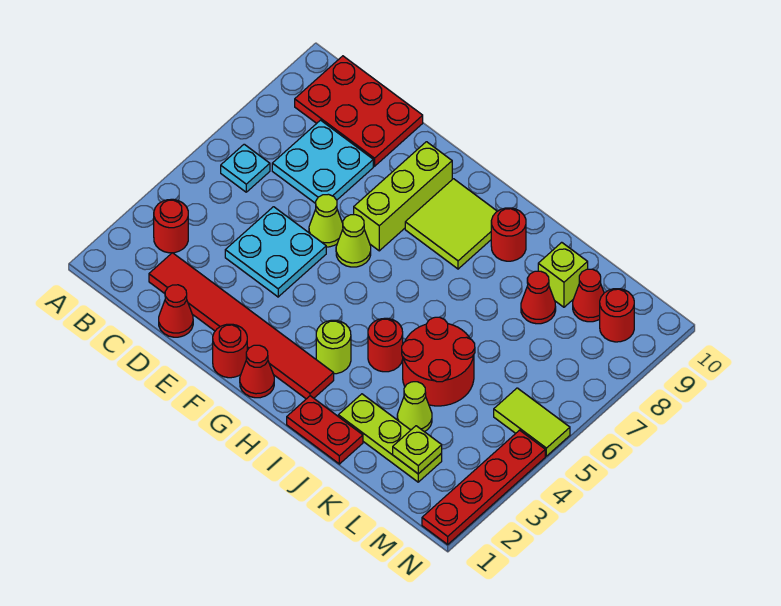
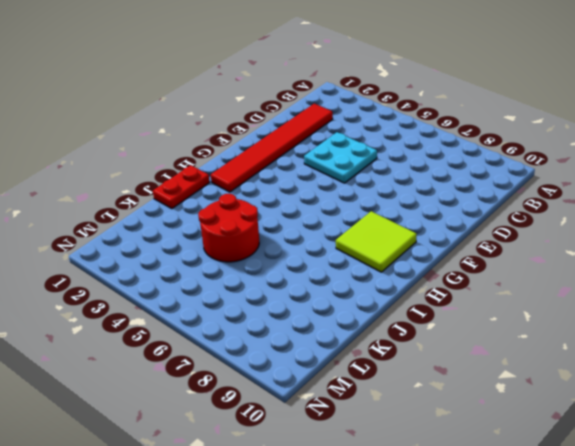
none -> red round brick B3 level 1
none -> cyan plate B6 level 1
none -> red plate B9:D10 level 1

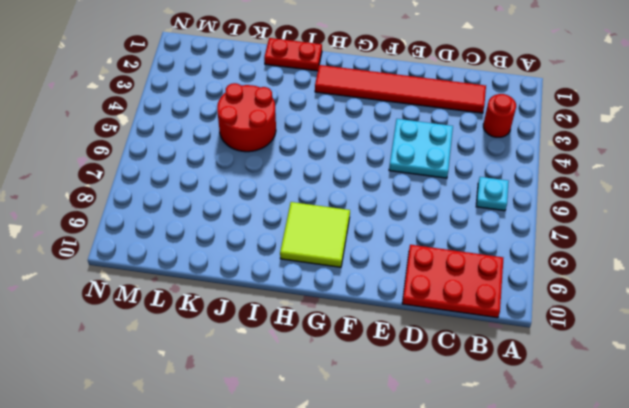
none -> cyan plate C7:D8 level 1
none -> red cone D1 level 1
none -> lime cone E6 level 1

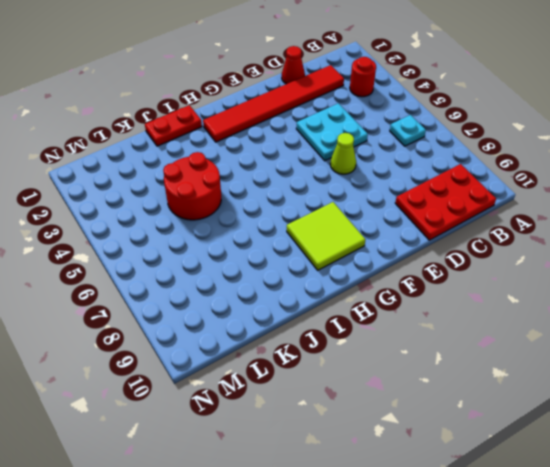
none -> cyan plate C7:D8 level 1
none -> red round brick F1 level 1
none -> lime cone F6 level 1

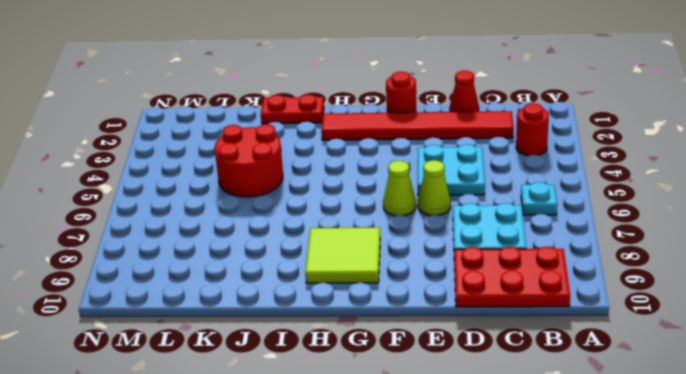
none -> lime brick F7:F9 level 1
none -> red cone G1 level 1
none -> lime round brick H3 level 1

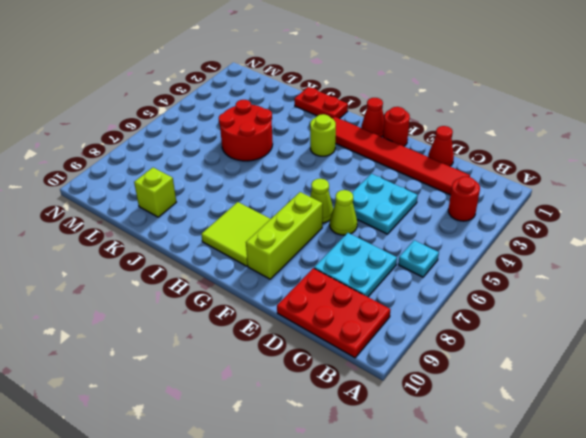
none -> red round brick I4 level 1
none -> red round brick I9 level 1
none -> lime plate J2:L2 level 1

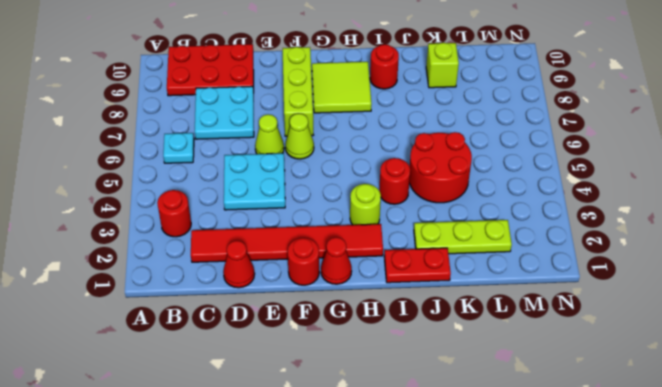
none -> lime cone K3 level 1
none -> red cone K8 level 1
none -> red cone L9 level 1

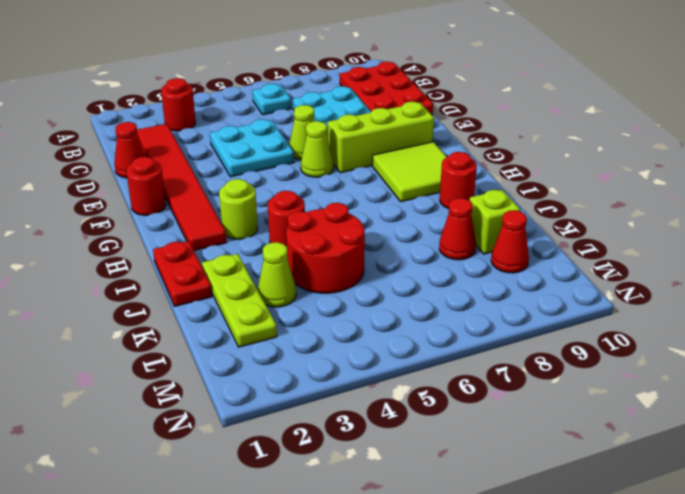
none -> red cone G1 level 1
none -> lime tile M5:N5 level 1
none -> red round brick M9 level 1

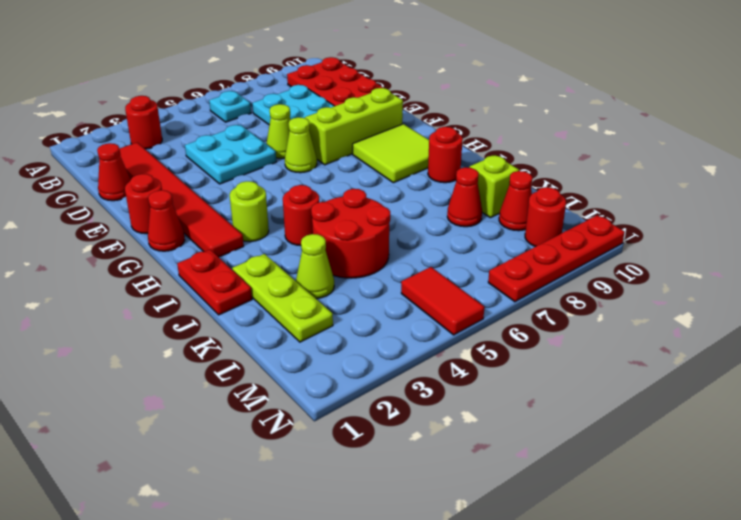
red tile M5:N5 level 1 -> lime tile M5:N5 level 1
red plate N7:N10 level 1 -> red plate N1:N4 level 1
none -> lime plate L2 level 2

